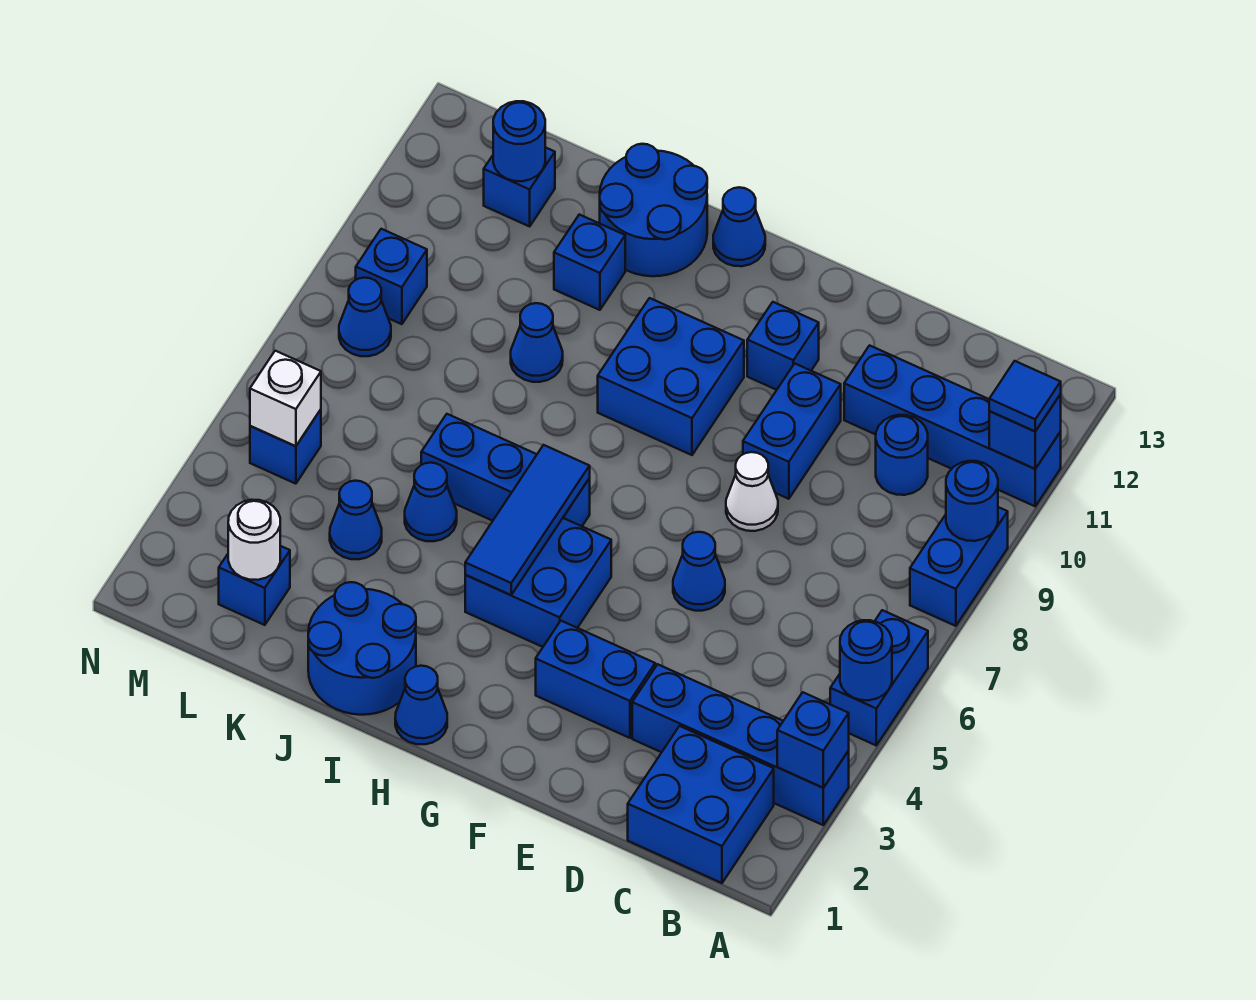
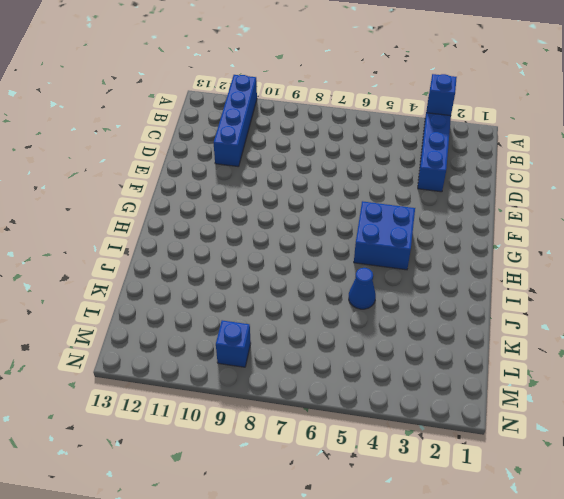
none -> blue brick A5:A6 level 1
none -> blue brick A8:A9 level 1
none -> blue brick B1:C2 level 1
none -> blue round brick C10 level 1

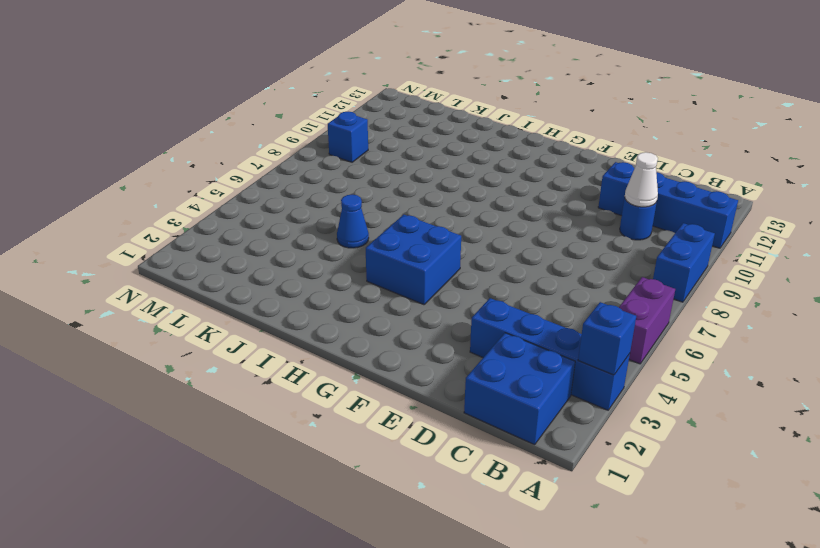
purple brick A5:A6 level 1 -> blue brick A5:A6 level 1
white cone C10 level 2 -> white cone E8 level 1
none -> blue brick E3:F3 level 1
none -> blue cone E6 level 1
none -> blue brick E9:E10 level 1
none -> blue brick F11 level 1

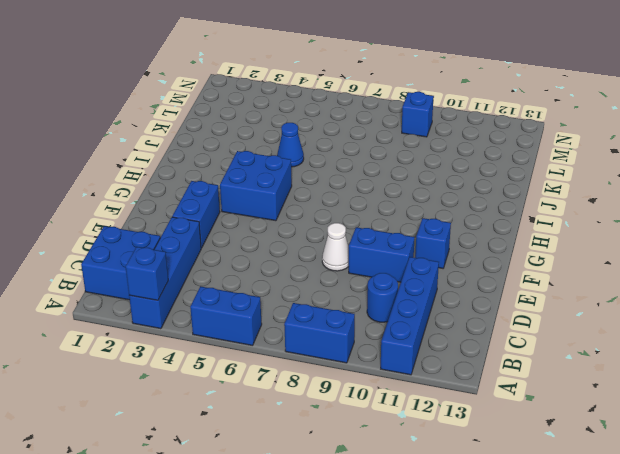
none -> blue cone E6 level 1
none -> blue brick G9:H10 level 1
none -> blue cone H1 level 1
none -> blue brick H6:J6 level 1

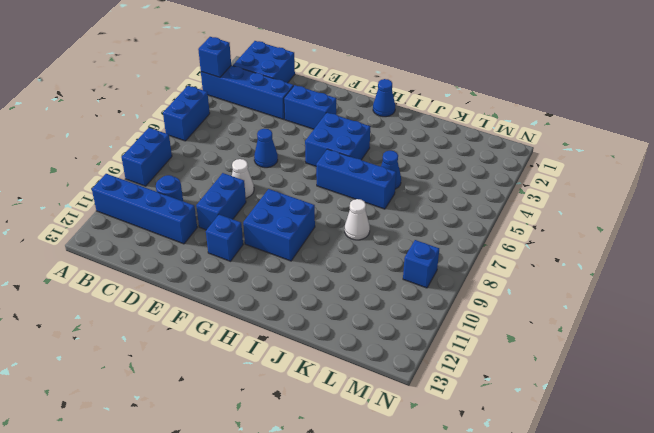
white cone J8 level 1 -> none
none -> blue cone H13 level 1
none -> blue round brick I1:J2 level 1
none -> blue round brick I12:J13 level 1
none -> blue cone J9 level 1

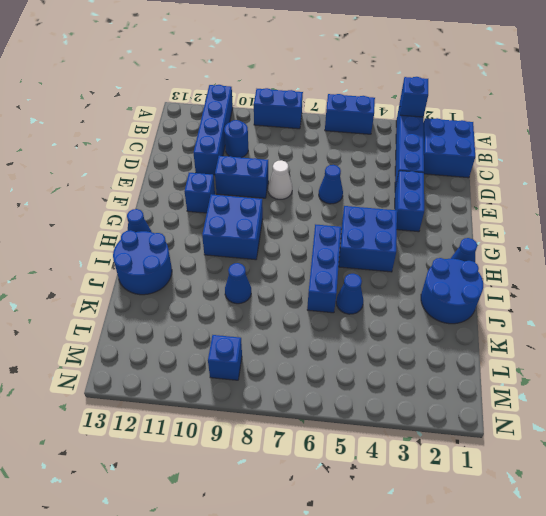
none -> blue brick J11 level 1
none -> blue cone K4 level 1
none -> blue brick L2 level 1
none -> blue brick L12 level 1

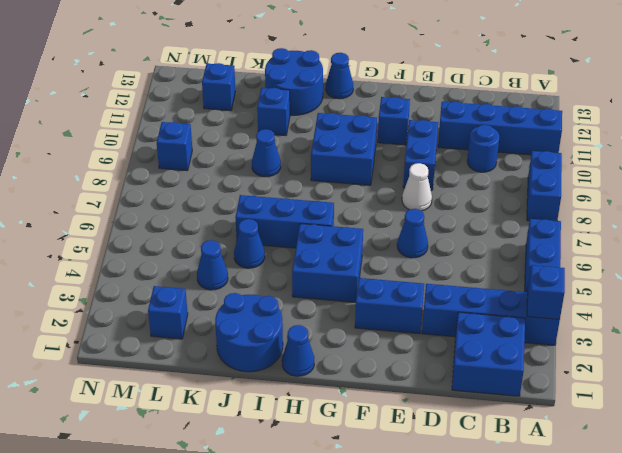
none -> blue brick M5 level 1
none -> blue cone M8 level 1
none -> blue round brick A5 level 2
none -> blue round brick A9 level 2

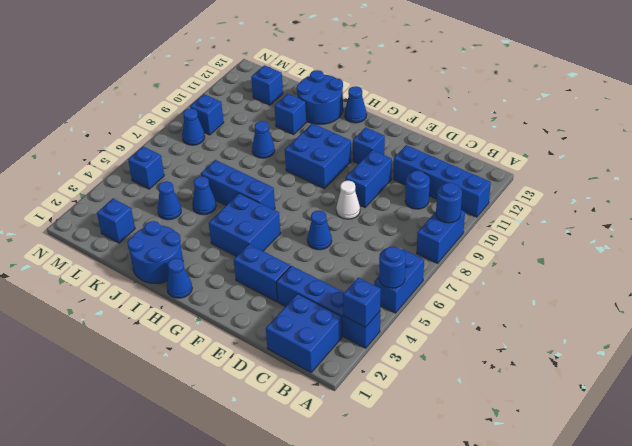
none -> blue brick A11 level 2
none -> blue tile H4:H6 level 2
none -> white round brick L2 level 2
none -> blue round brick L12 level 2

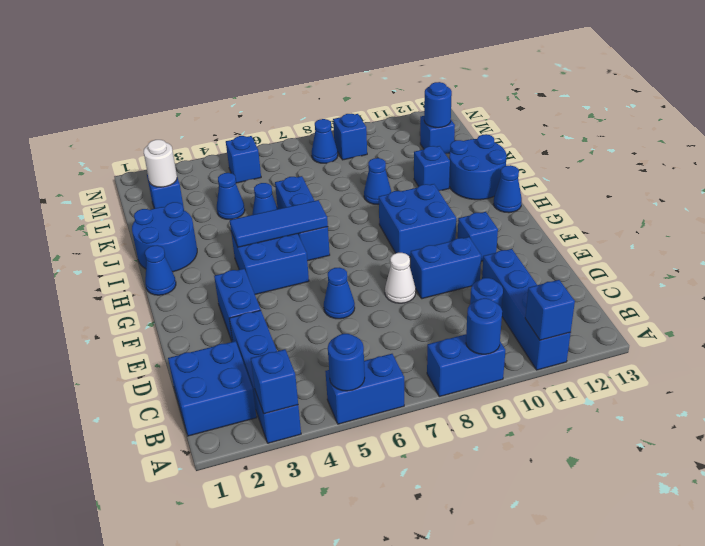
none -> white brick M5 level 2
none -> blue tile A11 level 3

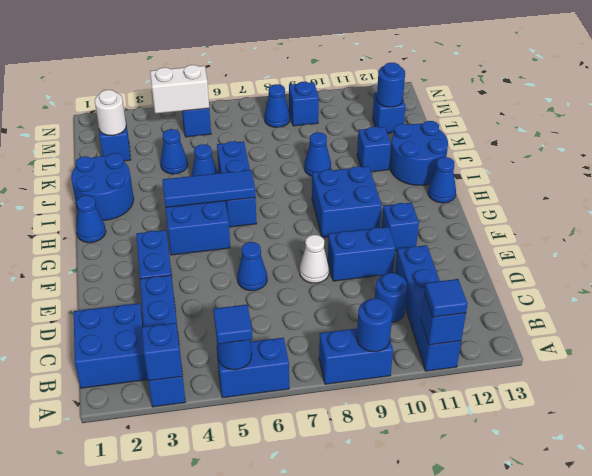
blue tile A5 level 3 -> none
white brick M4:M5 level 2 -> white brick M5 level 2

